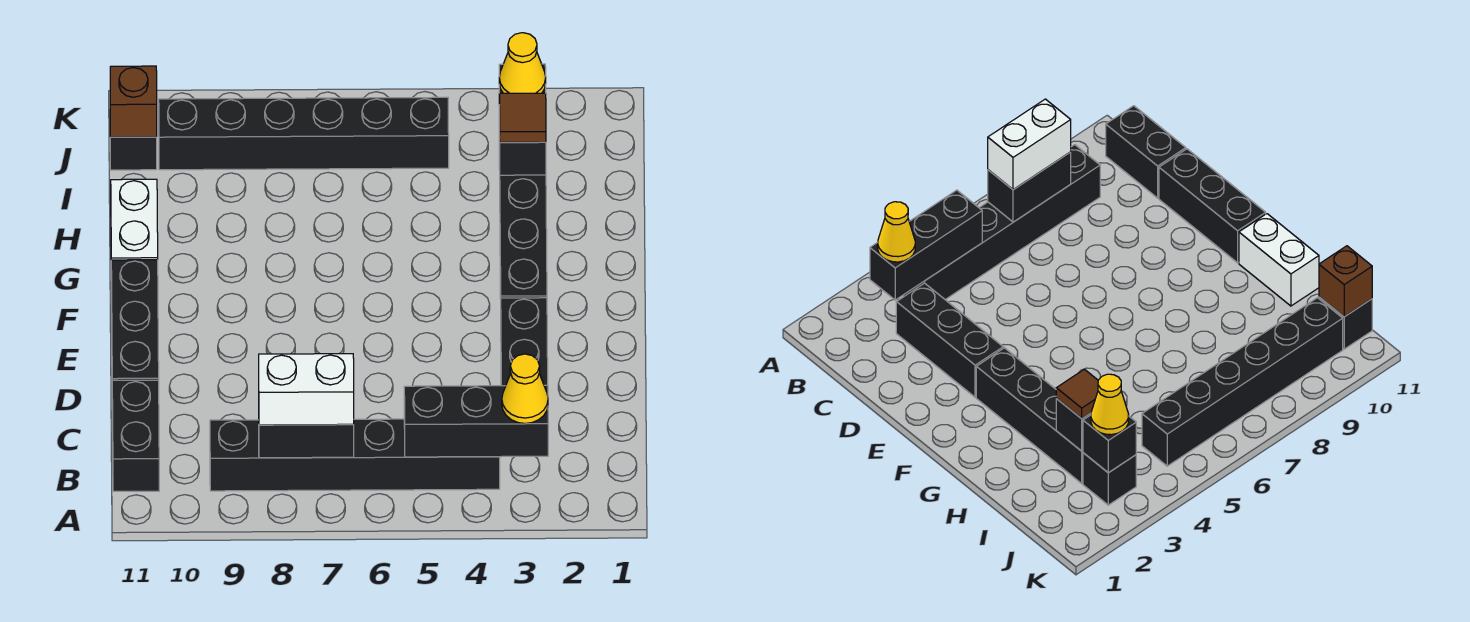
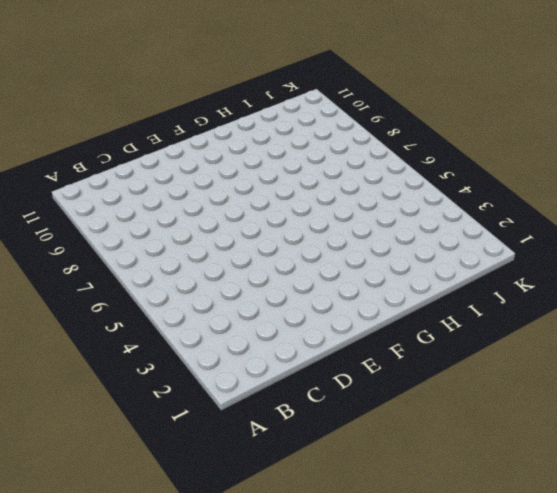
none -> black brick B4:B9 level 1
none -> black brick B11:C11 level 1
none -> black brick C3:E3 level 1

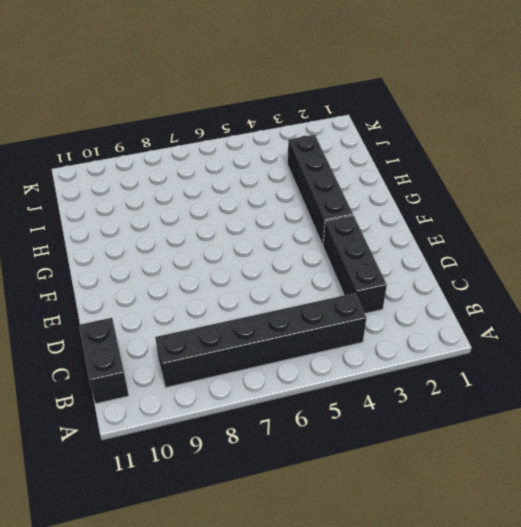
none -> black brick D11:F11 level 1
none -> white brick G11:H11 level 1
none -> black brick J3 level 1

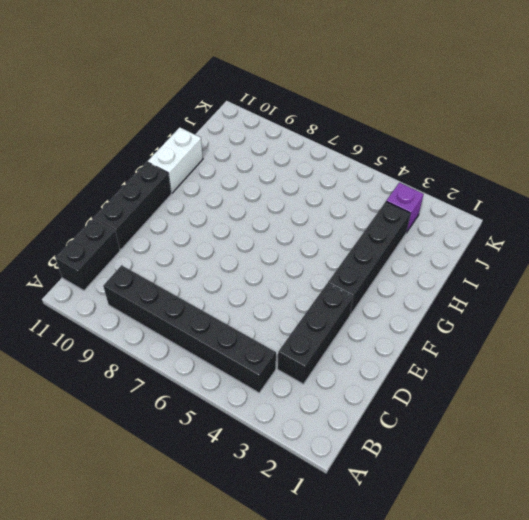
purple brick J3 level 1 -> black brick J3 level 1
none -> black brick J5:J10 level 1
none -> black brick J11 level 1
none -> black brick B3:B5 level 2

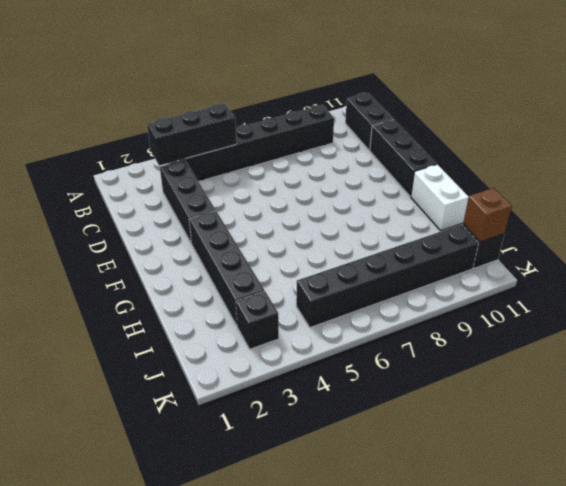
none -> black brick B7:B8 level 2
none -> black brick I3 level 2
none -> black brick J3 level 2

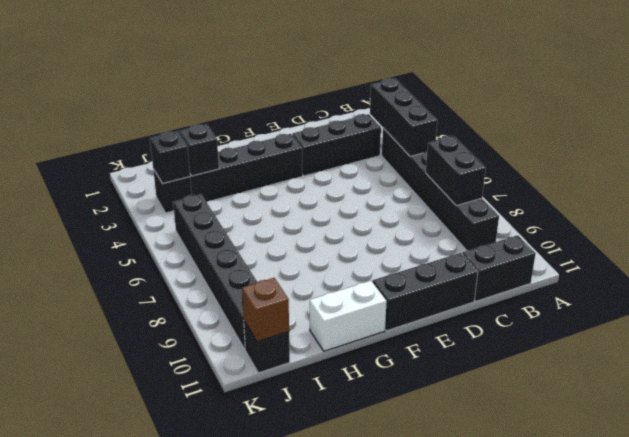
none -> yellow cone B3 level 3
none -> white brick B7:B8 level 3
none -> brown tile I3 level 3

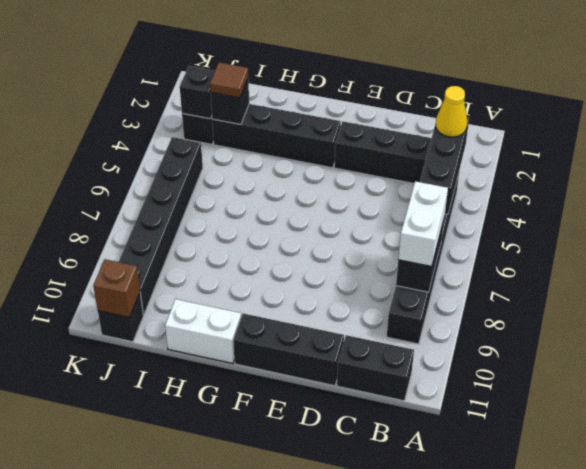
none -> yellow cone J3 level 3

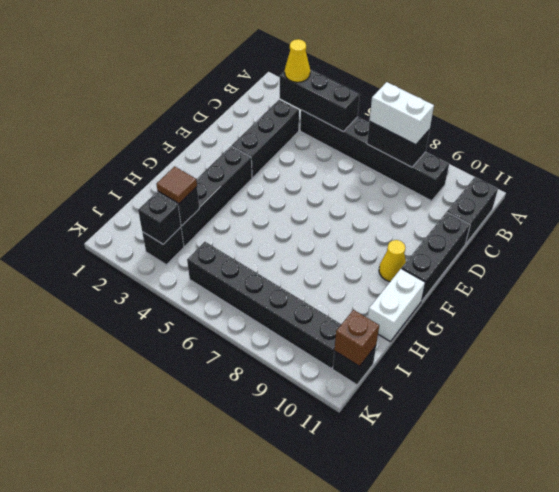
yellow cone F10 level 1 -> yellow cone J3 level 3

